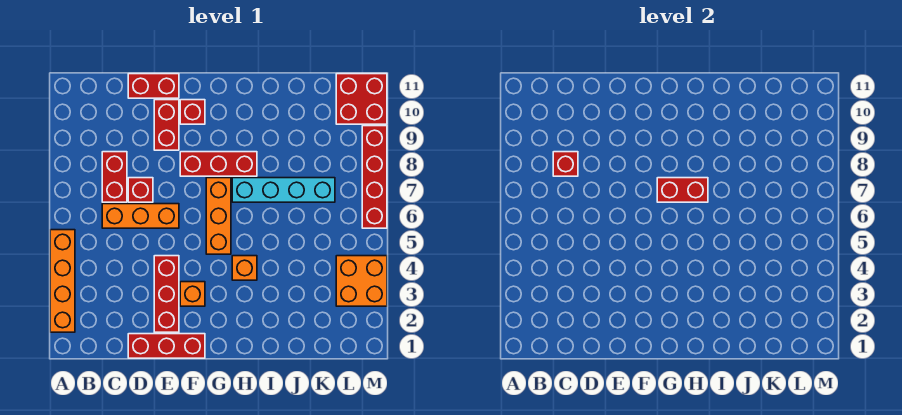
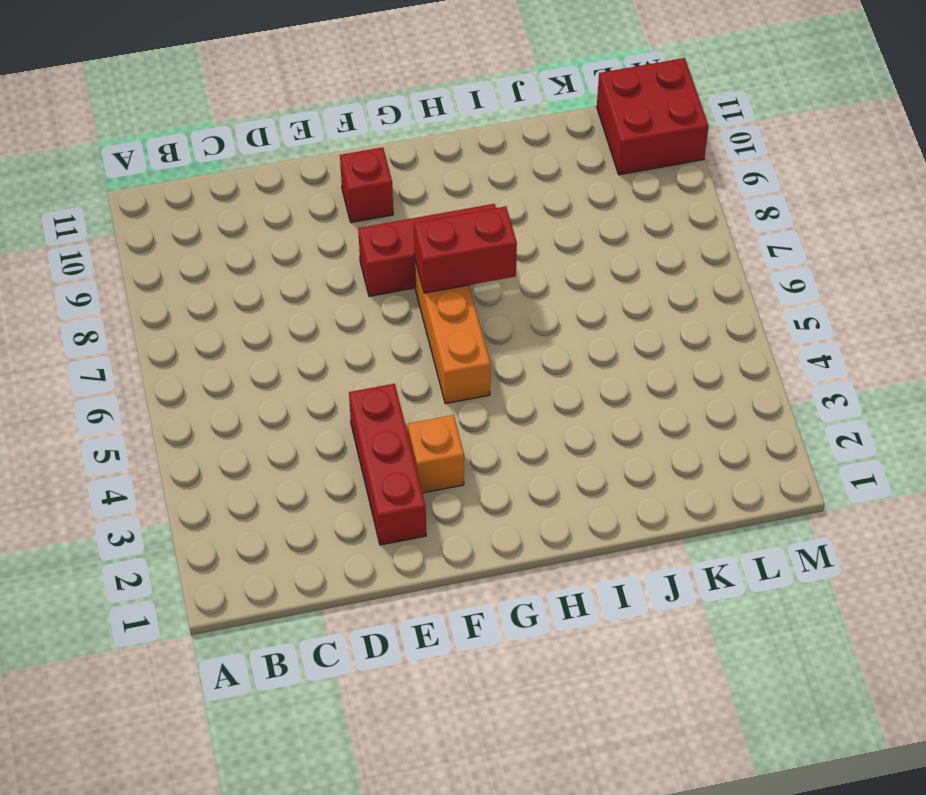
none -> orange brick A2:A5 level 1
none -> orange brick C6:E6 level 1
none -> red brick C7:C8 level 1

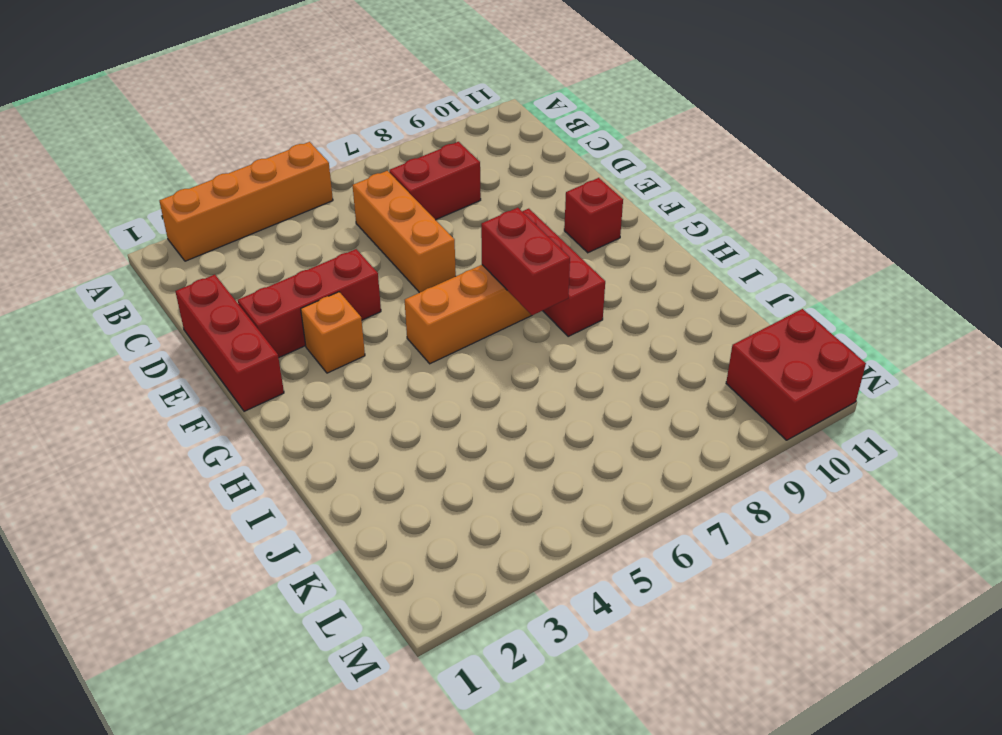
none -> red brick D7 level 1
none -> red brick D11:E11 level 1
none -> red brick E9:E10 level 1

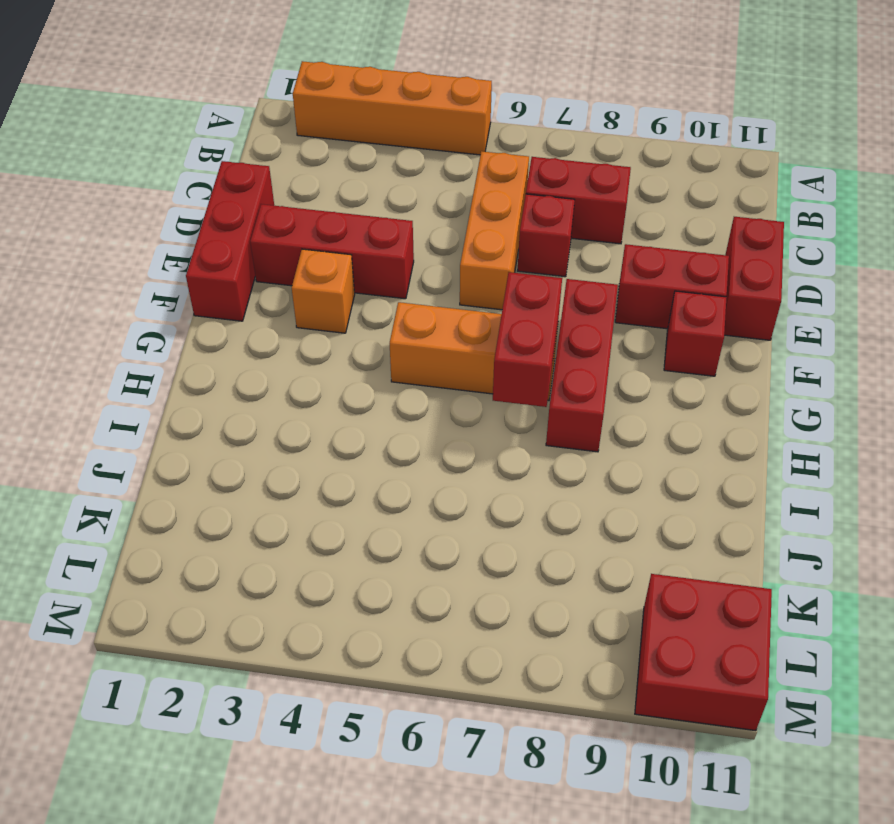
none -> orange brick H4 level 1
none -> cyan brick H7:K7 level 1
none -> orange brick L3:M4 level 1

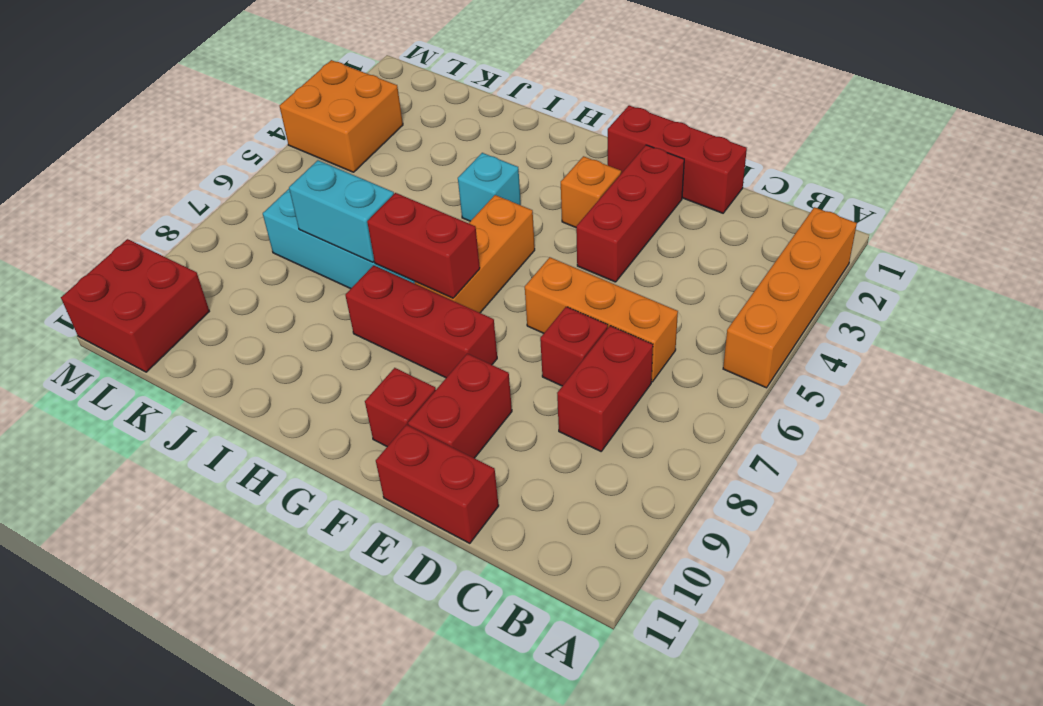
cyan brick H4 level 1 -> orange brick H4 level 1
cyan brick I7:J7 level 2 -> none
none -> red brick M6:M9 level 1
none -> red brick C8 level 2

